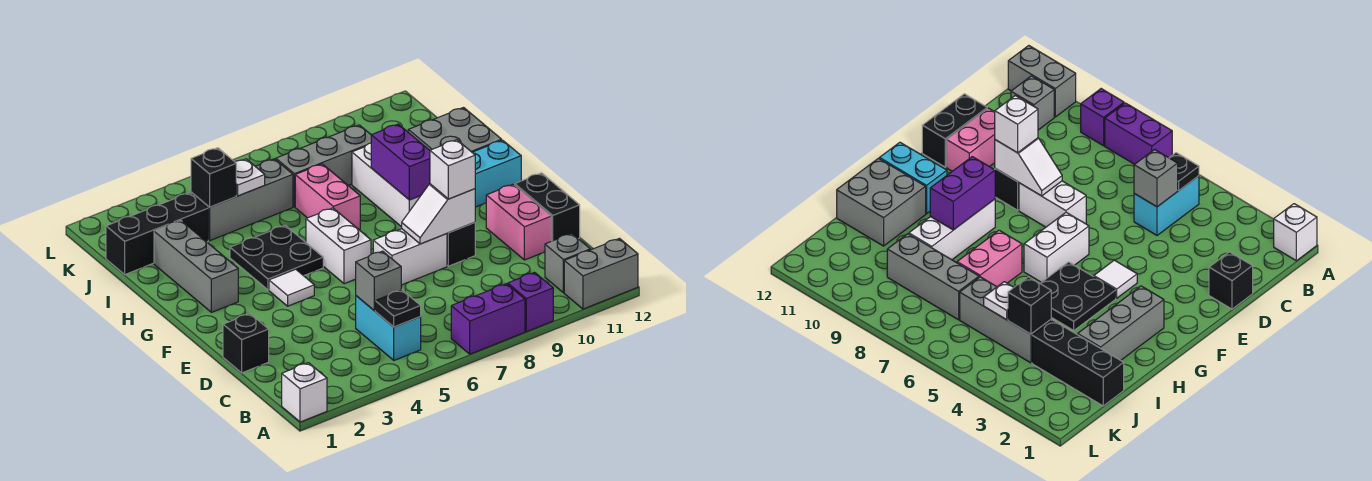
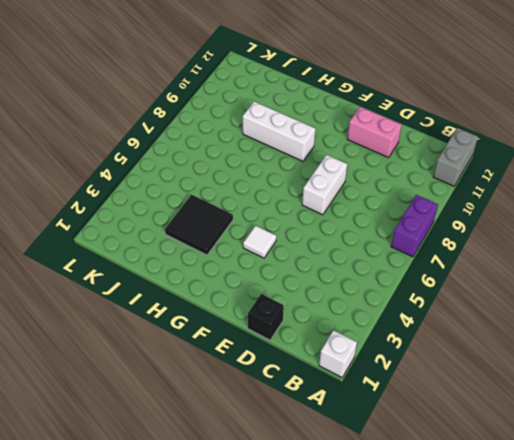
black tile H3:I4 level 1 -> black plate G4:H5 level 1
none -> purple brick A9 level 1
none -> cyan brick B5:C5 level 1
none -> grey brick B11 level 1

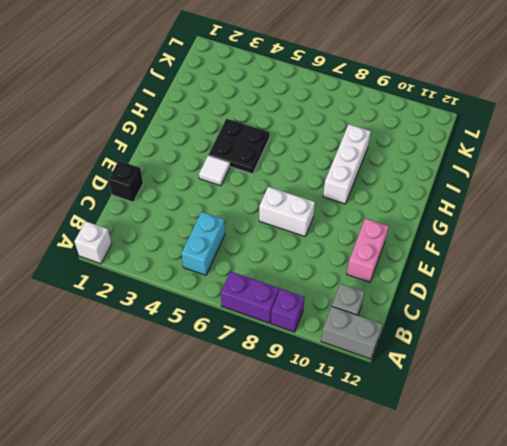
none -> black brick D12:E12 level 1
none -> black brick E9 level 1
none -> white brick F6:G6 level 1

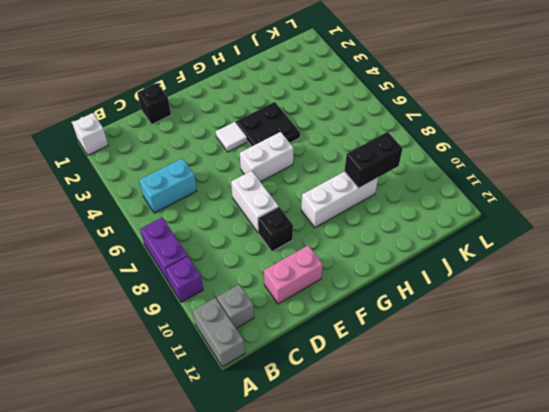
black brick I9:J9 level 2 -> black brick D12:E12 level 1
none -> grey brick G2:I2 level 1
none -> cyan brick G11:G12 level 1
none -> pink brick H7:I7 level 1

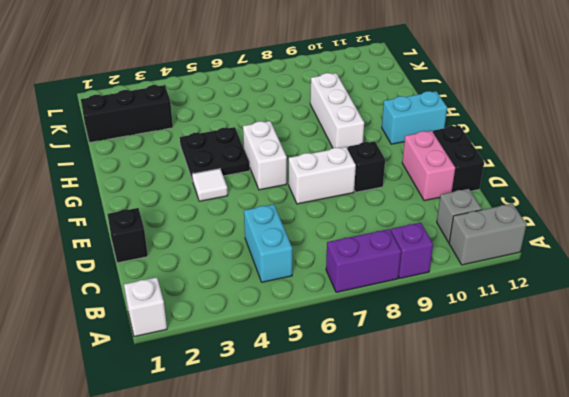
none -> grey brick G2:I2 level 1
none -> pink brick H7:I7 level 1
none -> grey brick H11:I12 level 1

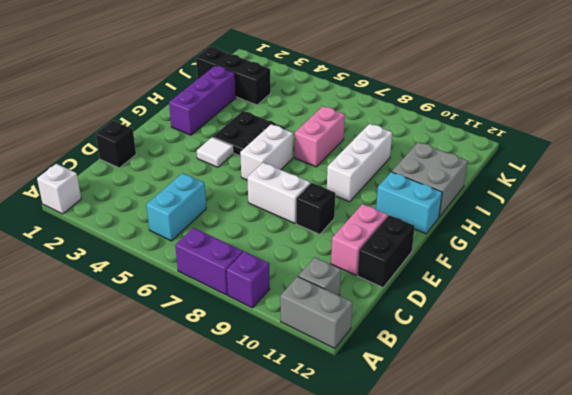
purple brick G2:I2 level 1 -> grey brick G2:I2 level 1
none -> grey brick J4:J6 level 1
none -> grey brick J7:J9 level 1
none -> black plate B5 level 2

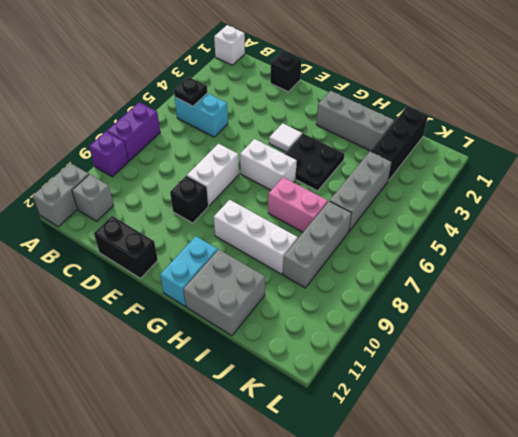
none -> pink brick D11:E11 level 1
none -> grey brick C5 level 2
none -> white slope E8:E9 level 2 top 9

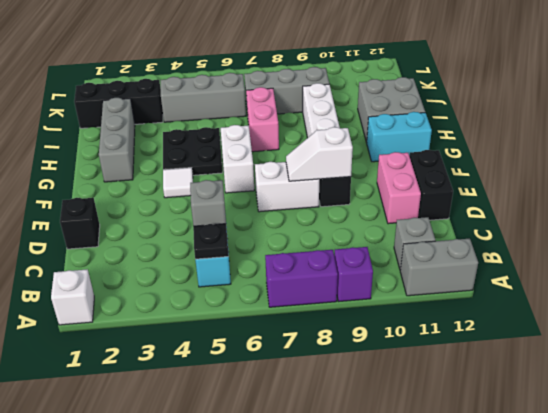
none -> purple brick G9:H9 level 2
none -> black brick J4 level 2
none -> white plate J5 level 2

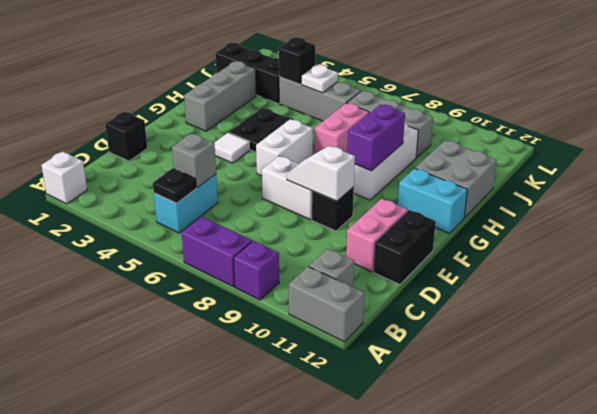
none -> white brick E9 level 3

